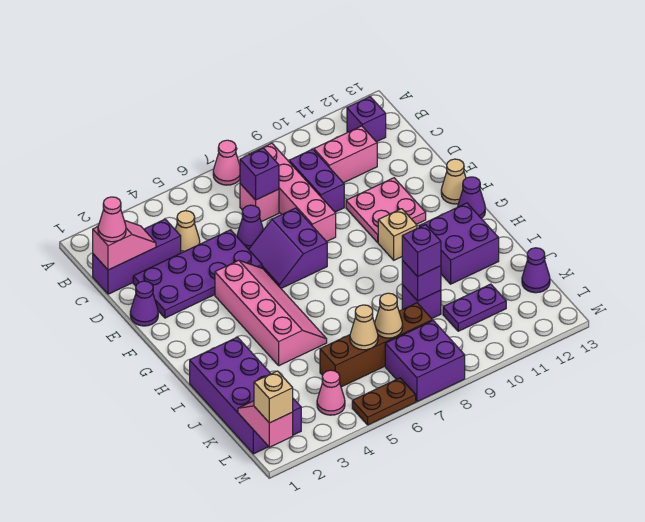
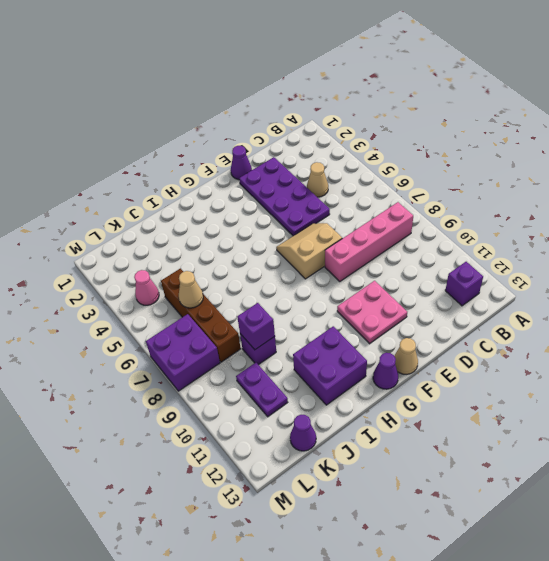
tan slope E6:F7 level 1 top 7 -> purple slope E6:F7 level 1 top 7
none -> pink cone A7 level 1
none -> purple brick C1:C3 level 1
none -> pink brick C7 level 1
none -> purple brick C9:D9 level 1

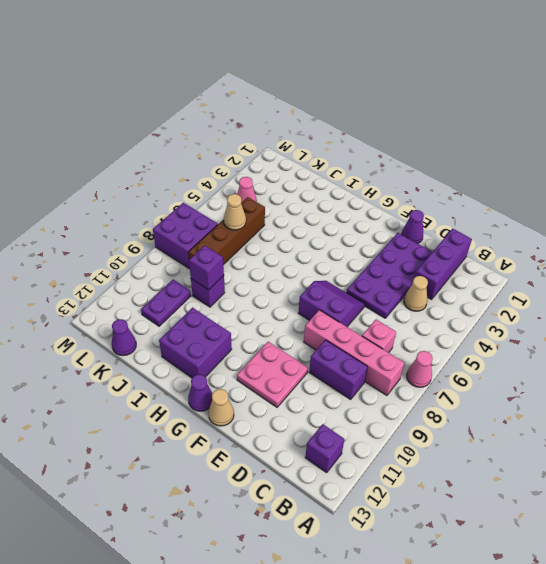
none -> pink brick C10:C11 level 1
none -> purple cone D6 level 1
none -> pink slope F4:I5 level 1 top 4
none -> tan brick G10 level 1

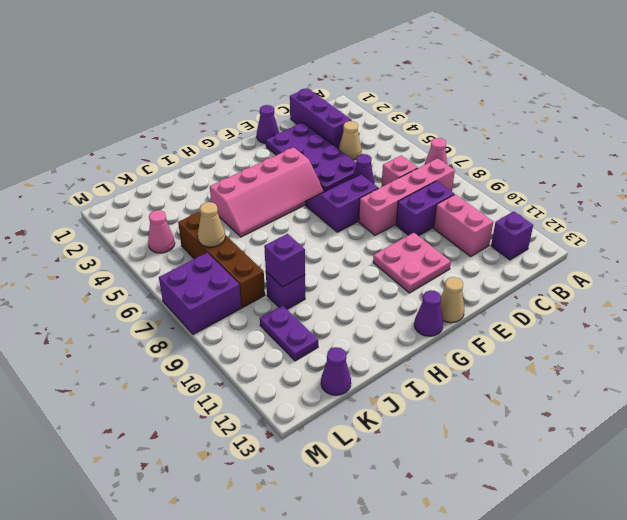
none -> tan brick G10 level 1
none -> purple brick H11:I12 level 1
none -> purple brick I1:L2 level 1
none -> brown plate M5:M6 level 1

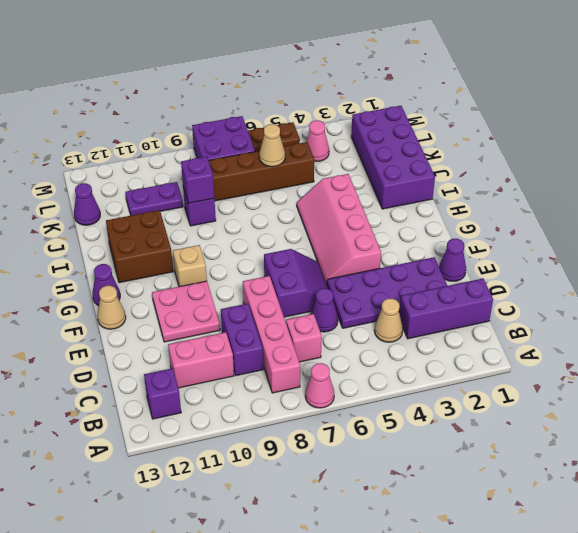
brown brick H11:I12 level 1 -> purple brick H11:I12 level 1
none -> pink slope C1:C2 level 2 top 1
none -> purple brick C7 level 2
none -> tan cone K7 level 2
none -> pink slope L1:M1 level 2 top M

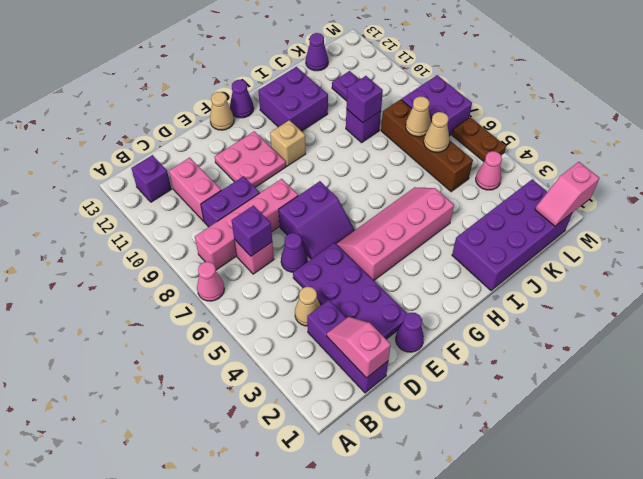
none -> pink cone C1 level 3
none -> purple brick J9 level 3
none -> tan brick M1 level 3

